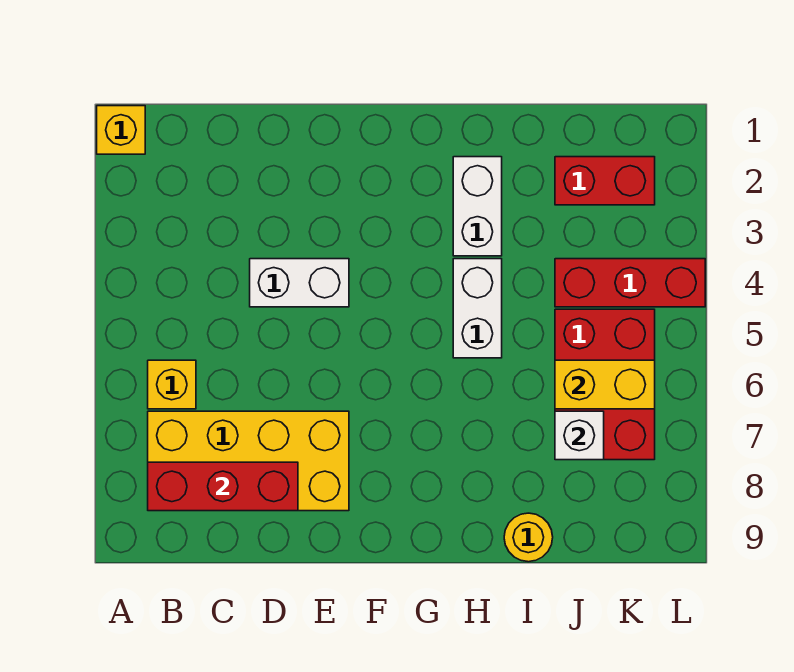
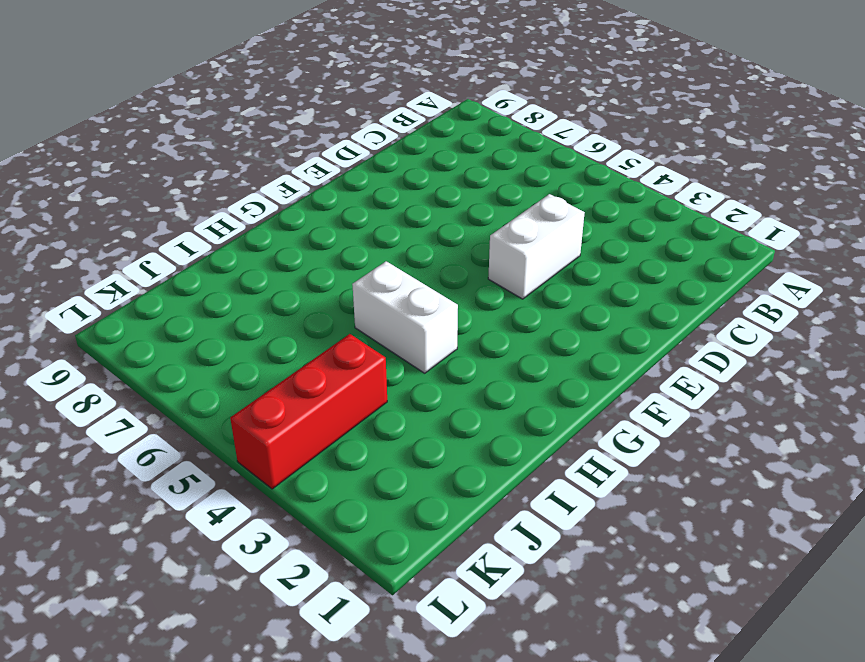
none -> yellow brick A1 level 1
none -> yellow brick B6 level 1
none -> yellow brick B7:E8 level 1

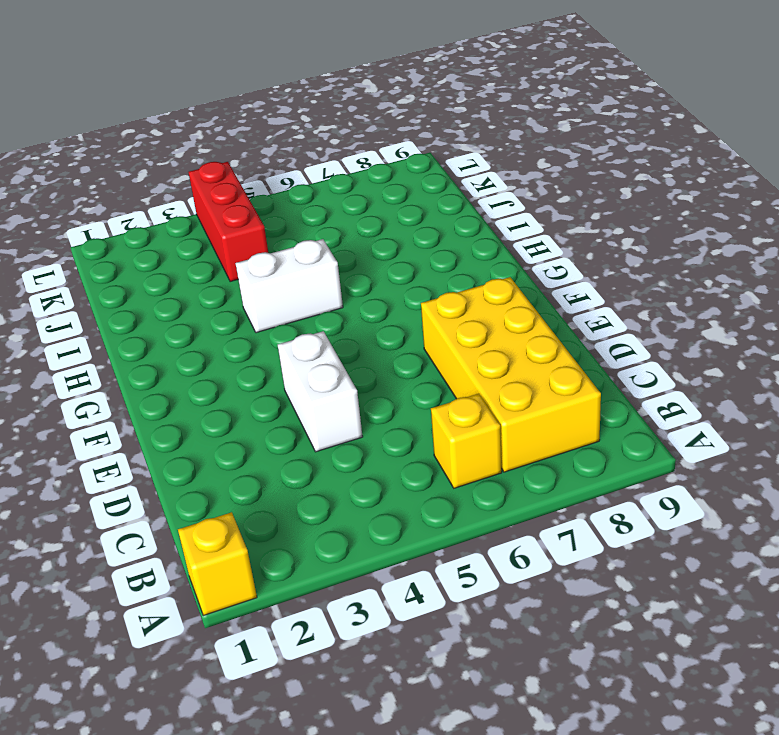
none -> white brick H2:H3 level 1
none -> yellow round brick I9 level 1
none -> red brick J2:K2 level 1

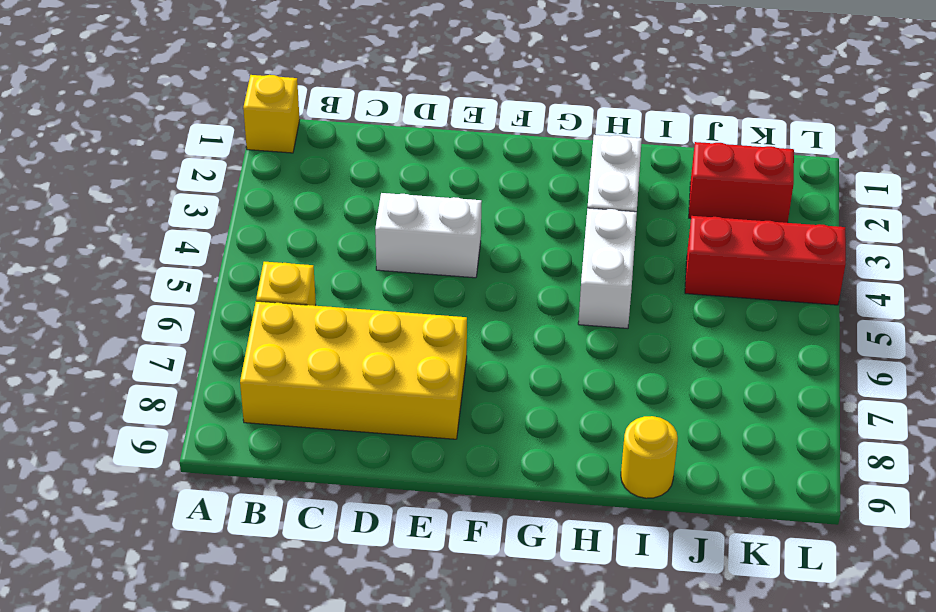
none -> red brick J5:K7 level 1
none -> red brick B8:D8 level 2
none -> yellow brick J6:K6 level 2

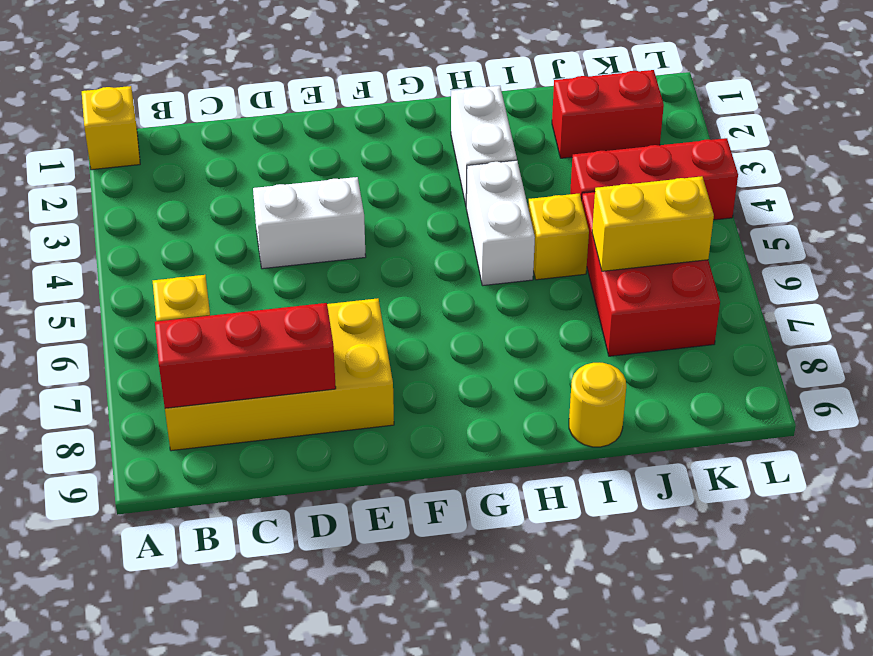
yellow brick I5 level 1 -> none
none -> white brick J7 level 2

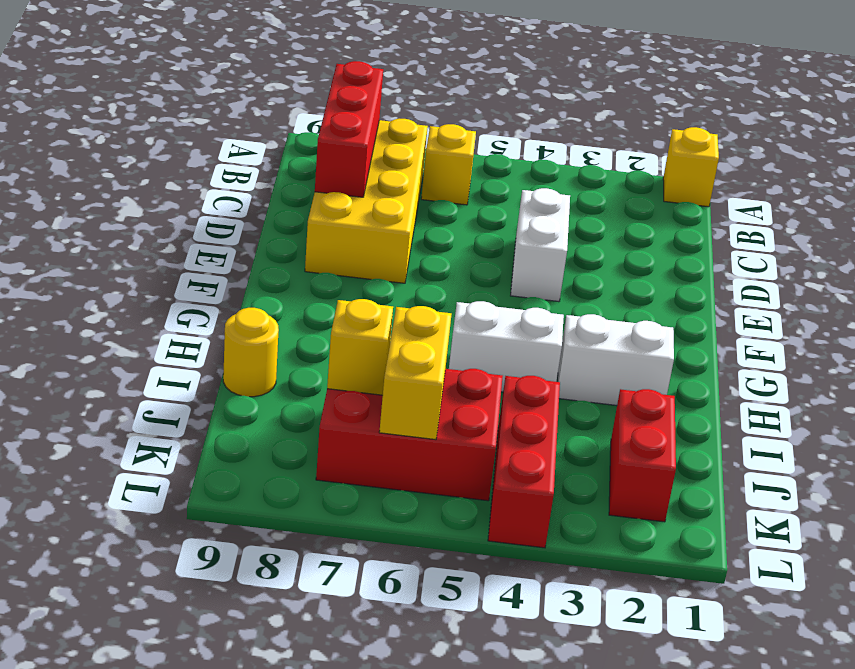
yellow brick J7 level 2 -> white brick J7 level 2

